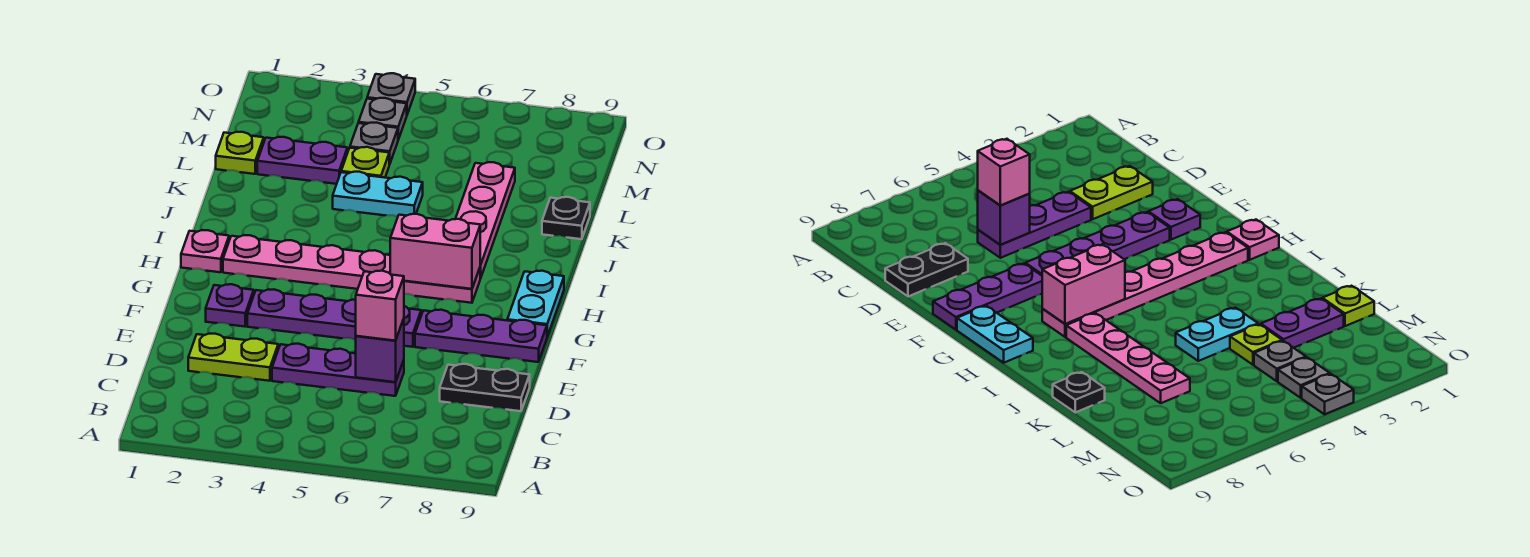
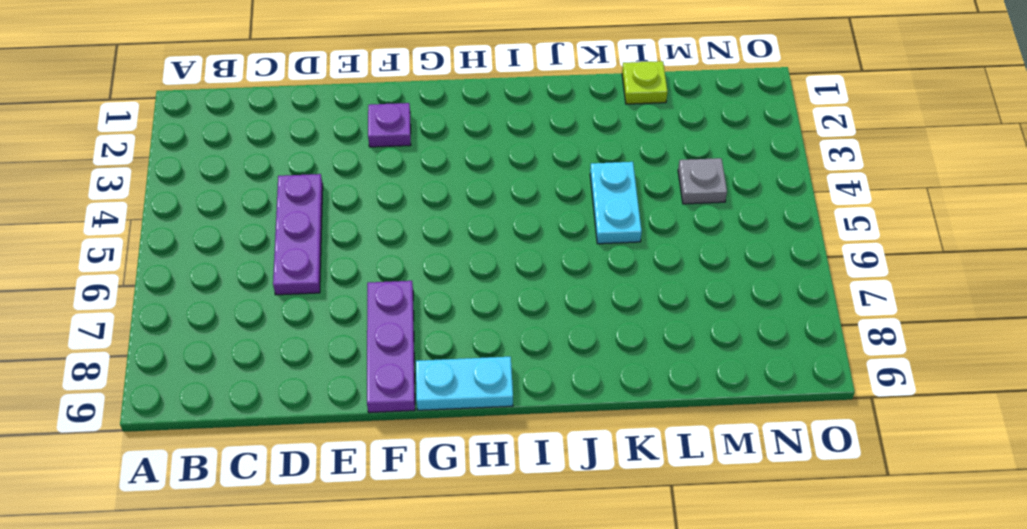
none -> lime plate D2:D3 level 1
none -> black plate D8:D9 level 1
none -> purple plate F3:F6 level 1

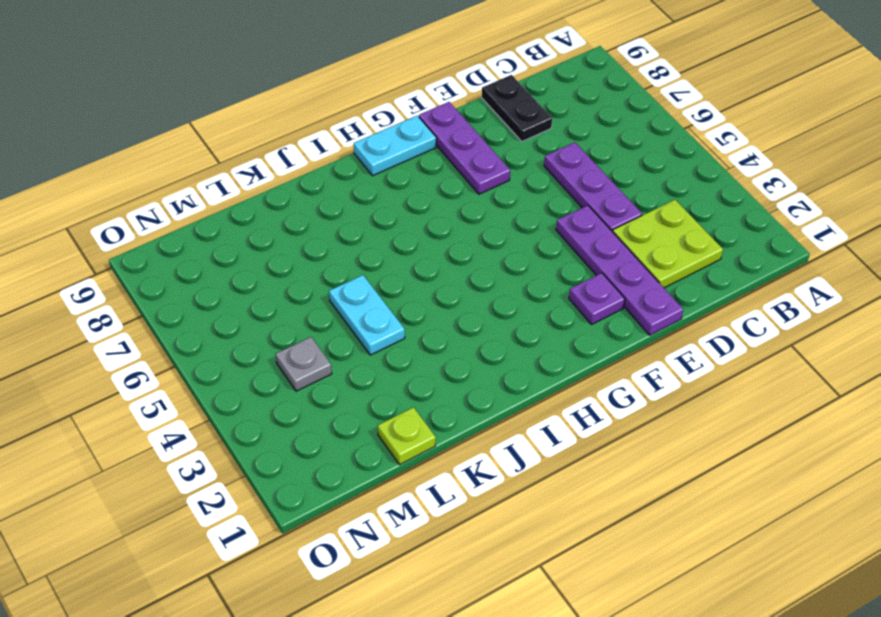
lime plate C2:D3 level 1 -> lime plate D2:D3 level 1
purple plate E1:E4 level 1 -> purple plate F3:F6 level 1
none -> pink plate H1 level 1
none -> pink plate H2:H7 level 1
none -> pink plate I7:L7 level 1

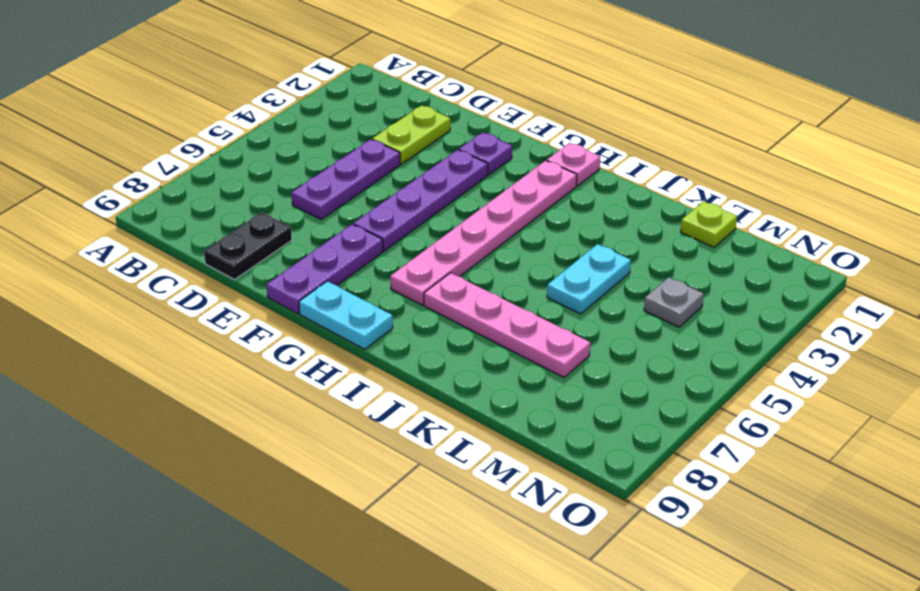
none -> black plate K9 level 1
none -> purple plate L2:L3 level 1
none -> lime plate L4 level 1

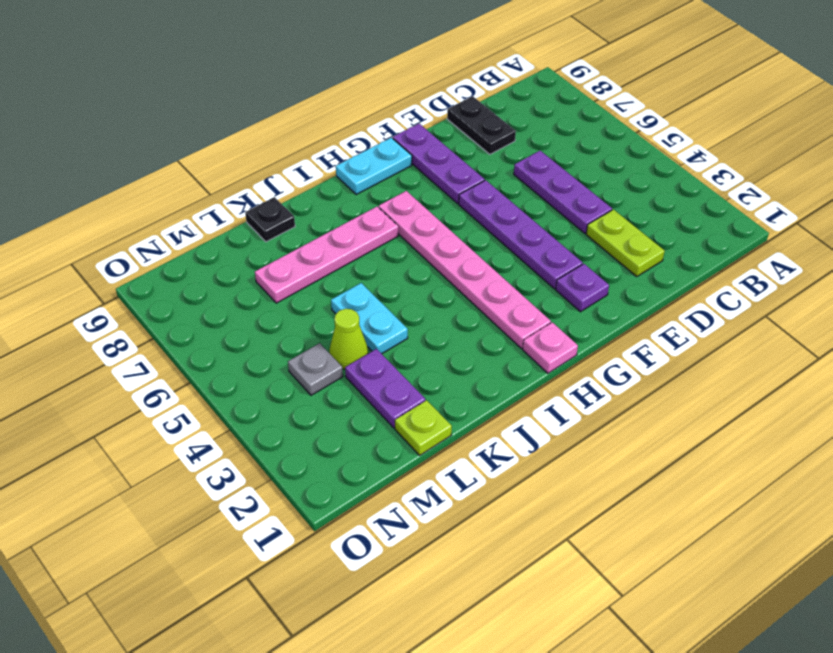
lime cone L4 level 1 -> lime plate L4 level 1
none -> grey plate N4 level 1
none -> grey plate O4 level 1
none -> purple brick D6 level 2

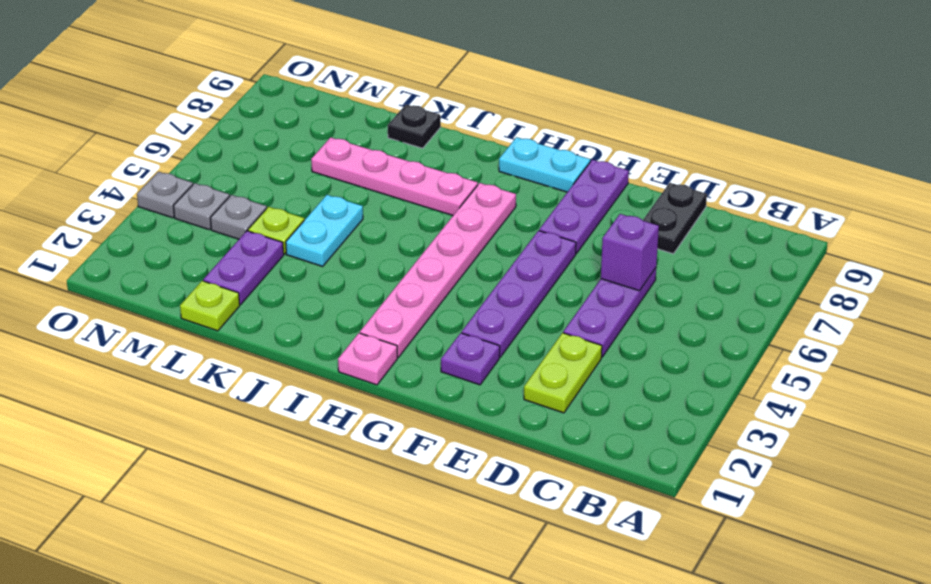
none -> pink brick H6:H7 level 2
none -> pink brick D6 level 3

